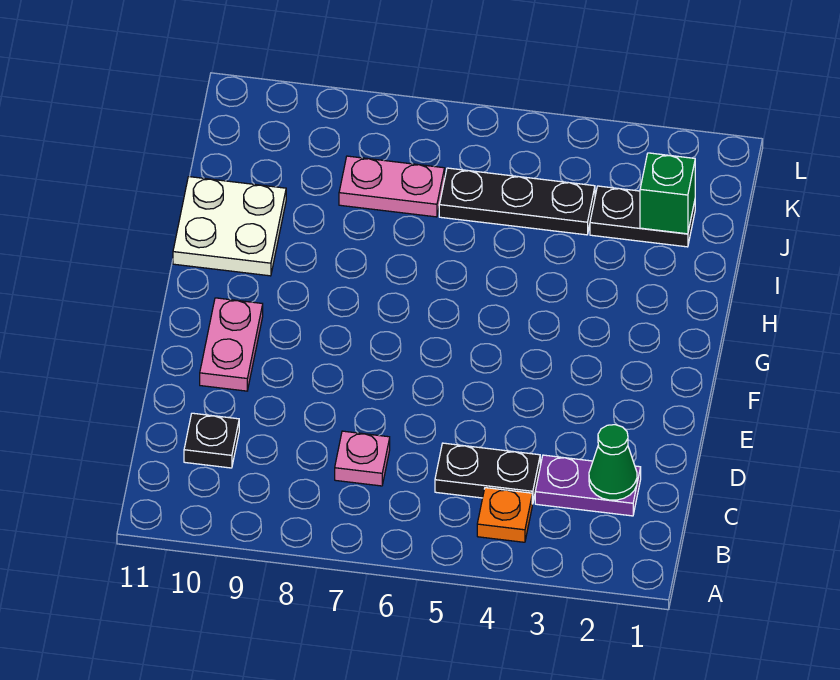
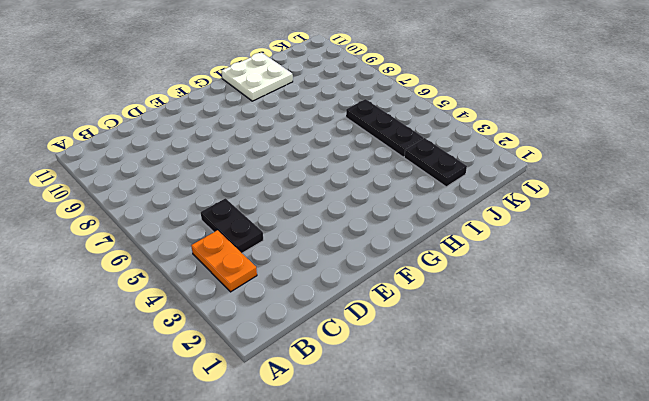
orange plate B3:B4 level 1 -> orange plate B4 level 1
none -> purple plate C2:C3 level 1
none -> pink plate C7 level 1
none -> black plate C10 level 1

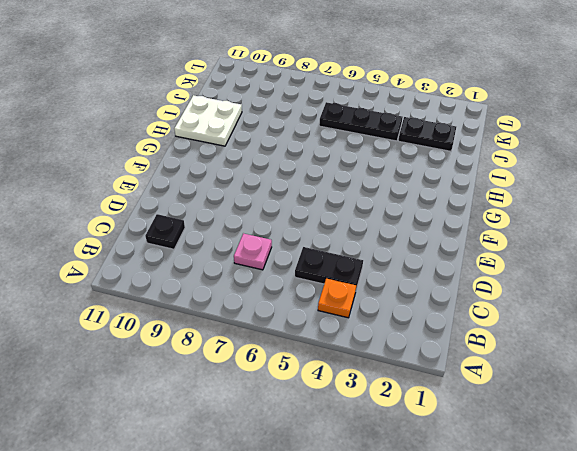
none -> purple plate C2:C3 level 1
none -> pink plate E10:F10 level 1
none -> pink plate J7:J8 level 1

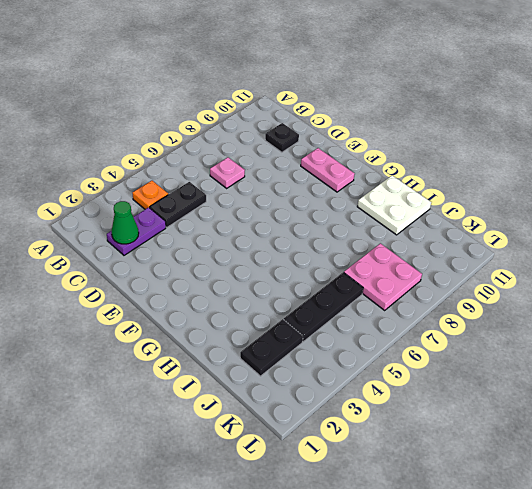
pink plate J7:K8 level 1 -> pink plate J7:J8 level 1
none -> green brick J2 level 2

